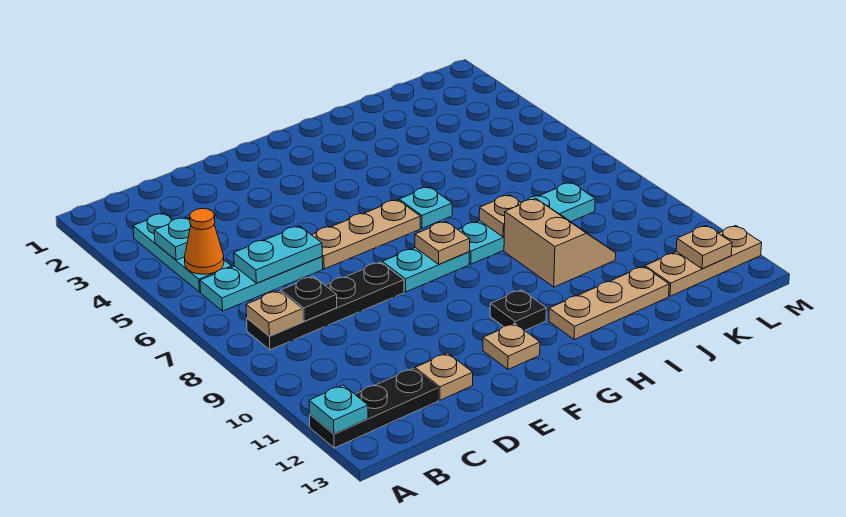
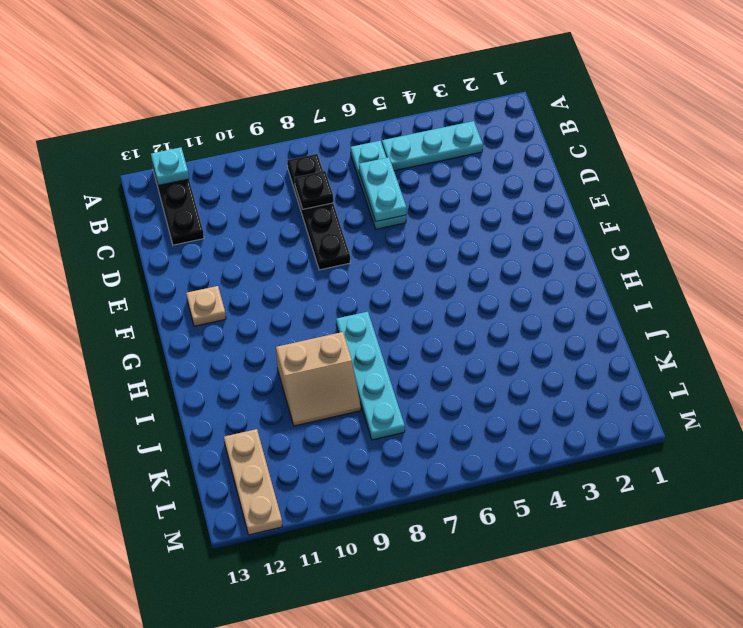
none -> tan plate D12 level 1
none -> tan plate E6:G6 level 1
none -> cyan plate F8:G8 level 1

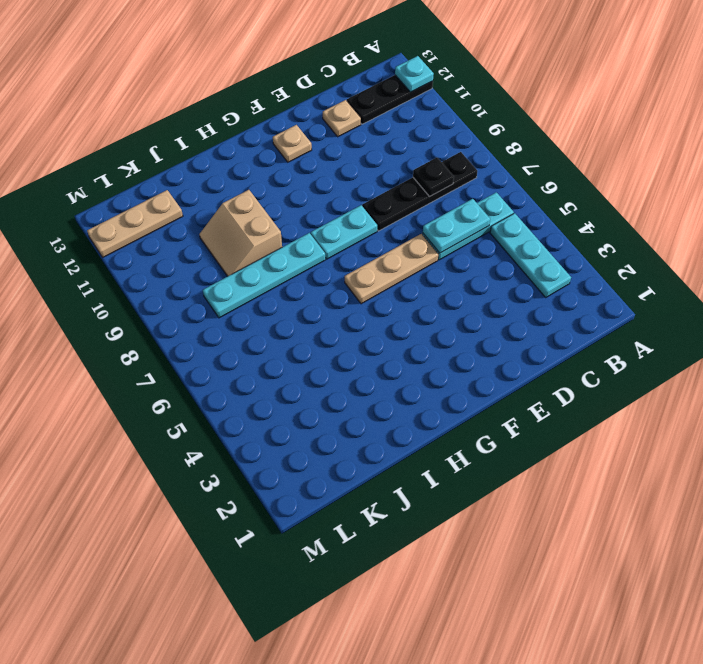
none -> black plate G11 level 1
none -> cyan plate H6 level 1
none -> tan plate H12:J12 level 1

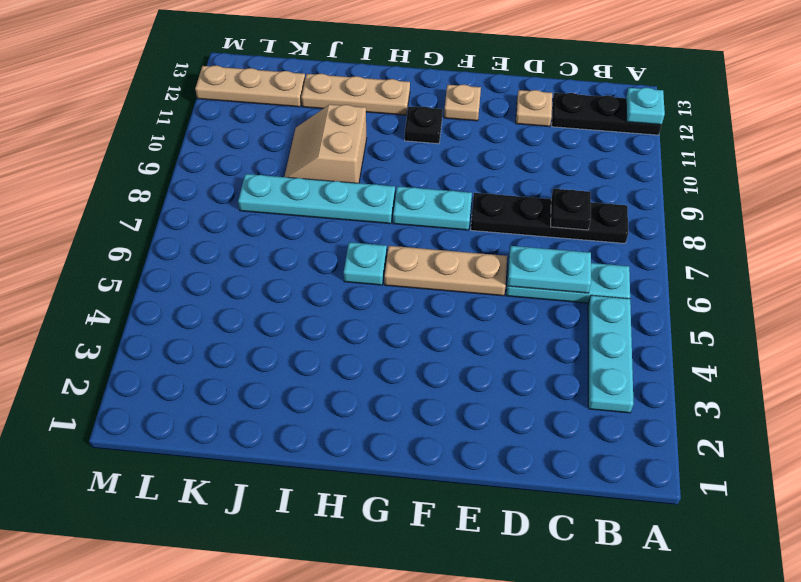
none -> cyan plate B4 level 2
none -> orange cone B5 level 2
none -> tan plate B8 level 2

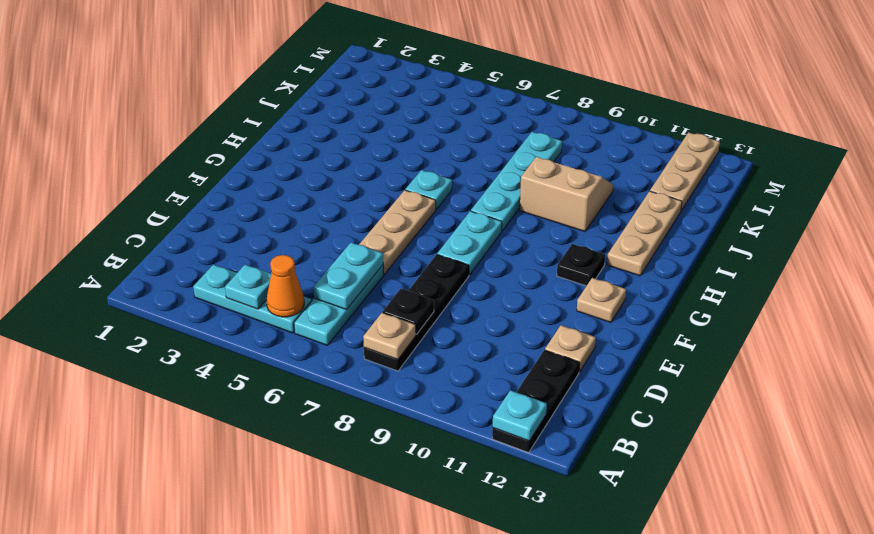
none -> tan plate G8 level 2
none -> tan plate I8 level 2
none -> tan plate L12 level 2

